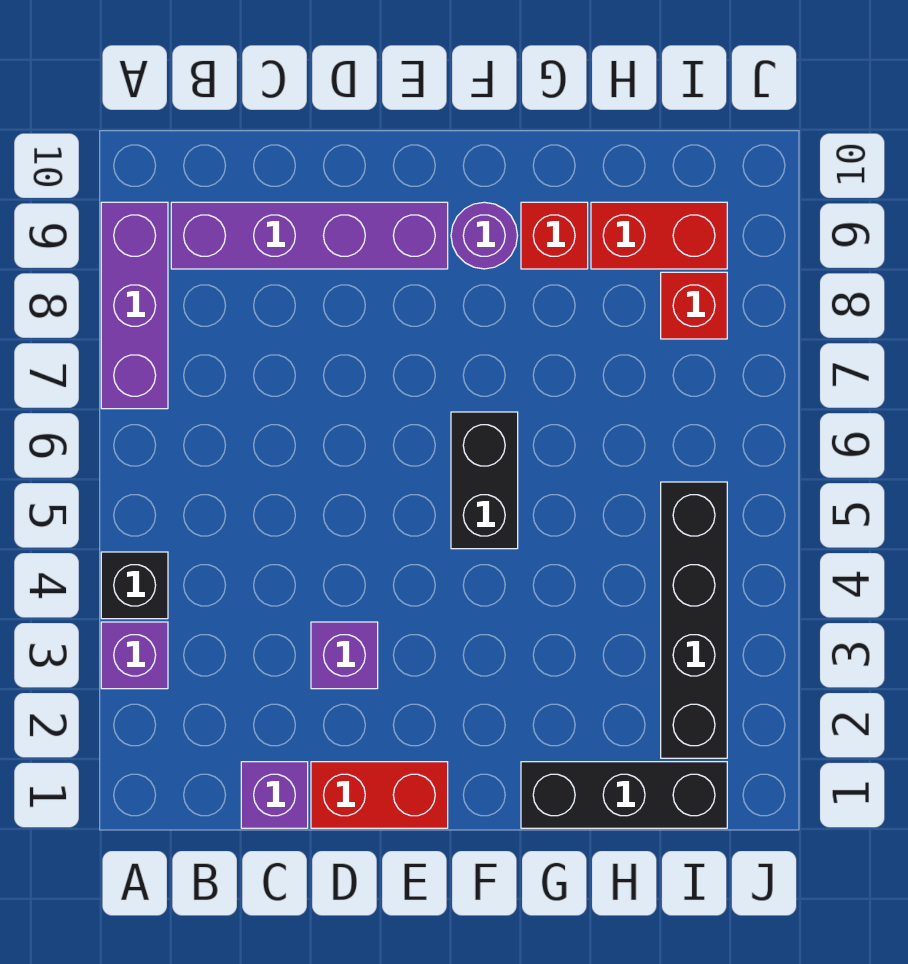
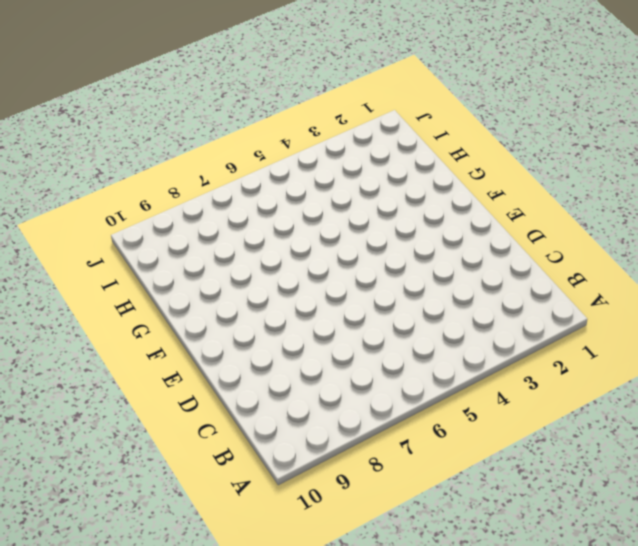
none -> purple brick A3 level 1
none -> black brick A4 level 1
none -> purple brick A7:A9 level 1

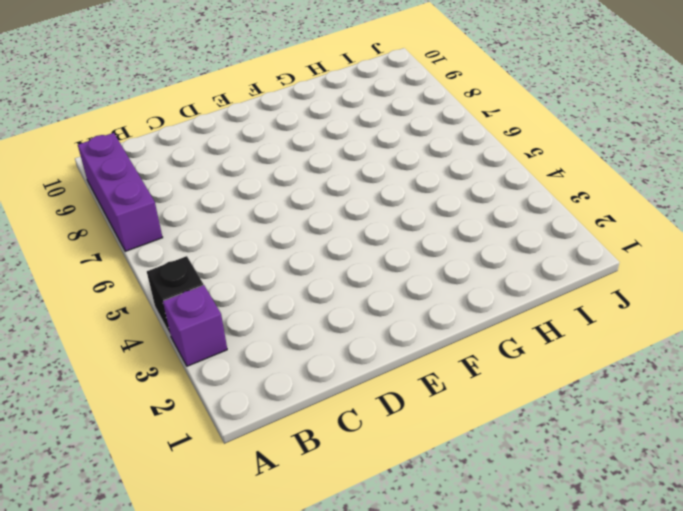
none -> purple brick B9:E9 level 1
none -> purple brick C1 level 1
none -> red brick D1:E1 level 1

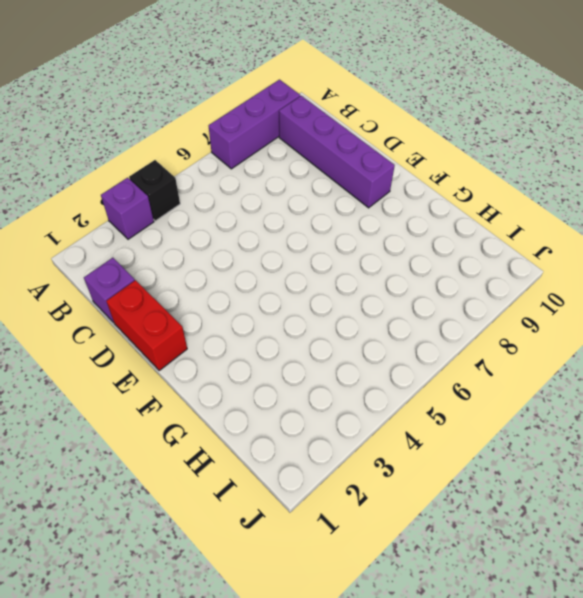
none -> purple brick D3 level 1
none -> black brick F5:F6 level 1
none -> purple round brick F9 level 1

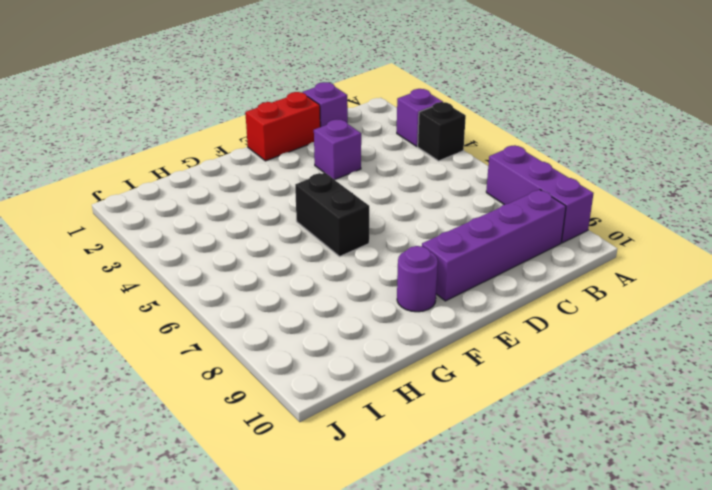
none -> black brick G1:I1 level 1
none -> red brick G9 level 1
none -> red brick H9:I9 level 1

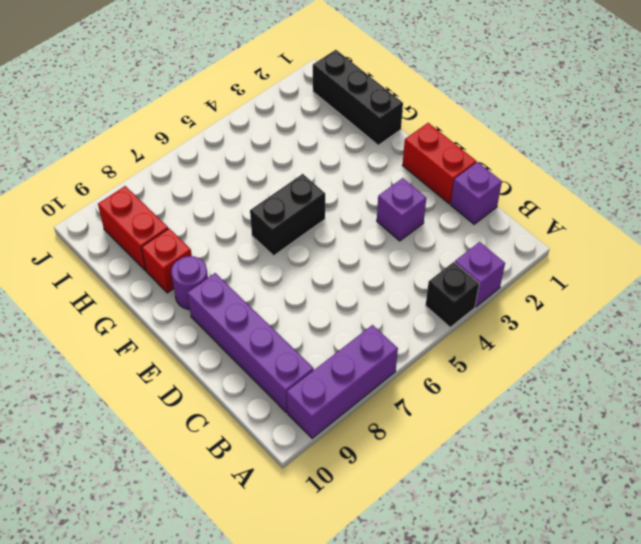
none -> black brick I2:I5 level 1
none -> red brick I8 level 1

